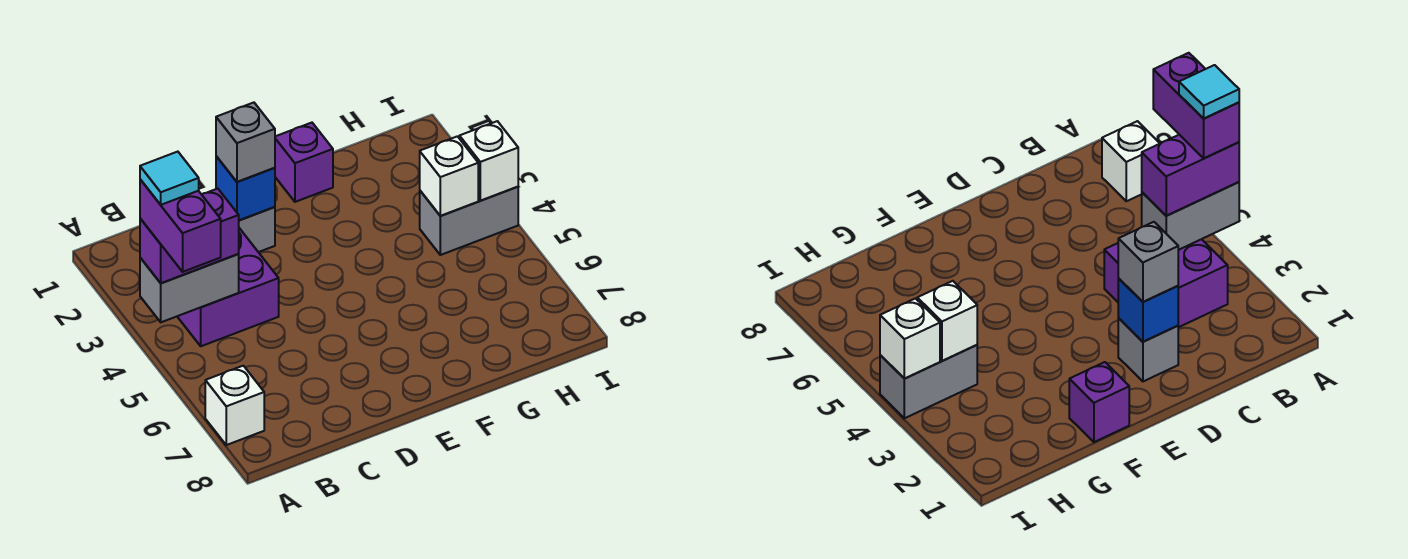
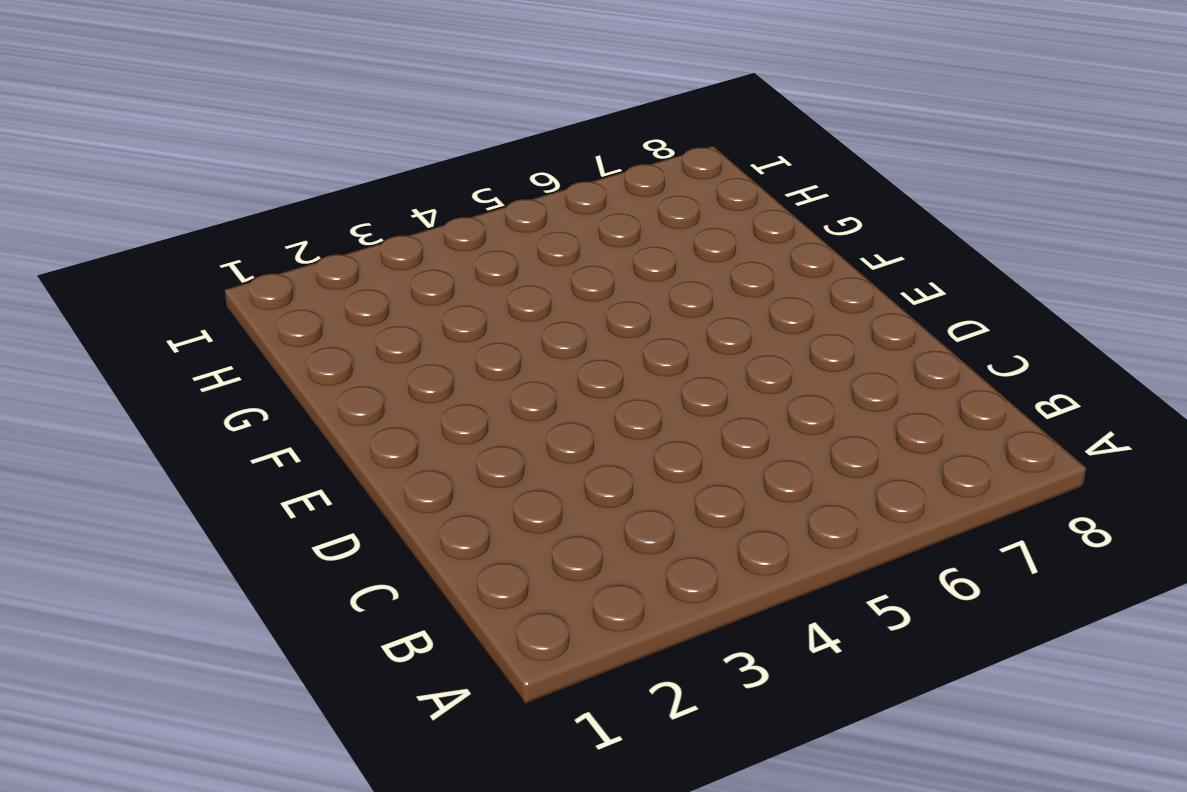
none -> white brick A7 level 1
none -> purple brick B3:C4 level 1
none -> grey brick D2 level 1

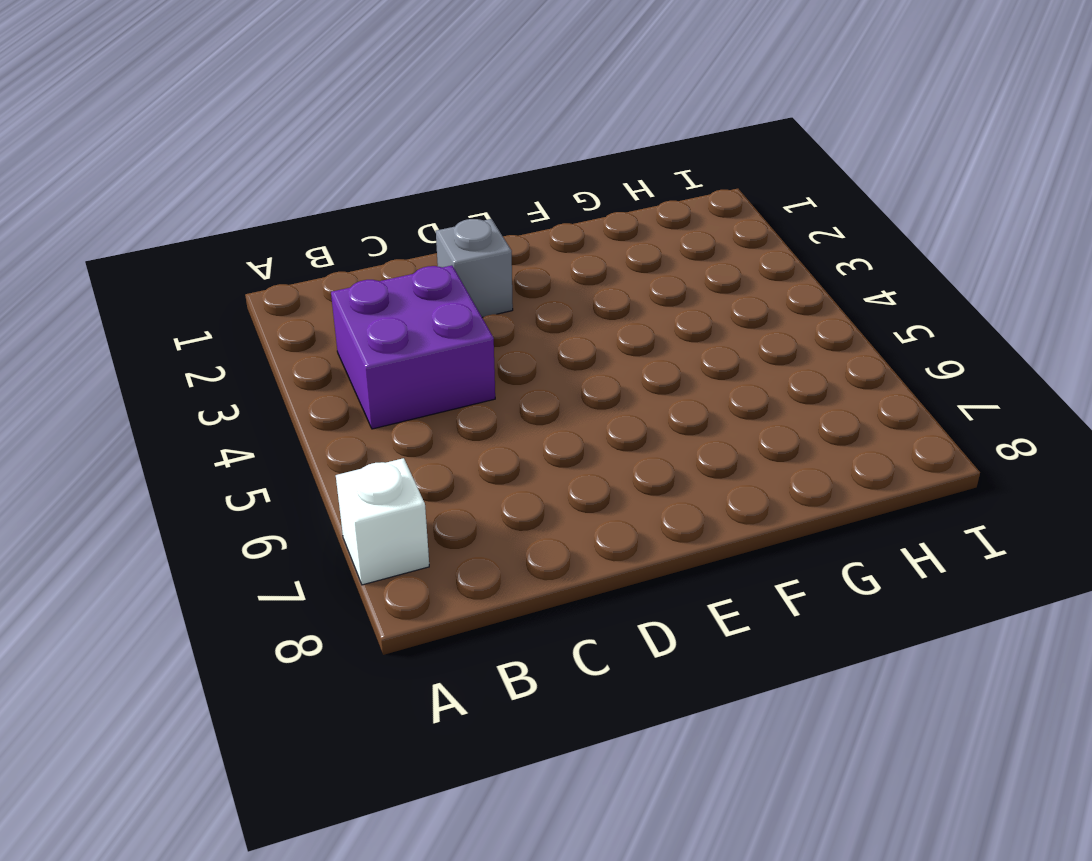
none -> purple brick F1 level 1
none -> grey brick H4:I4 level 1
none -> grey brick A4:B4 level 2

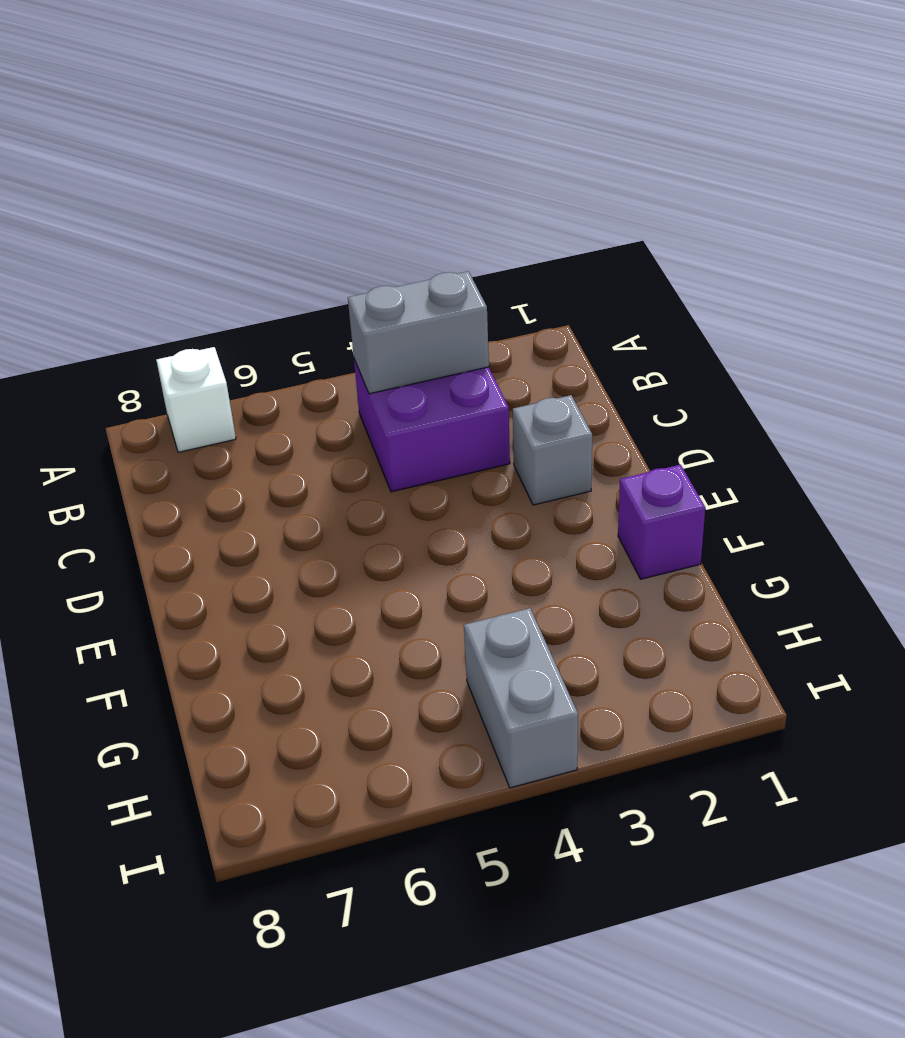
grey brick B3:B4 level 2 -> grey brick A4:B4 level 2
none -> blue brick D2 level 2
none -> white brick H4 level 2
none -> white brick I4 level 2

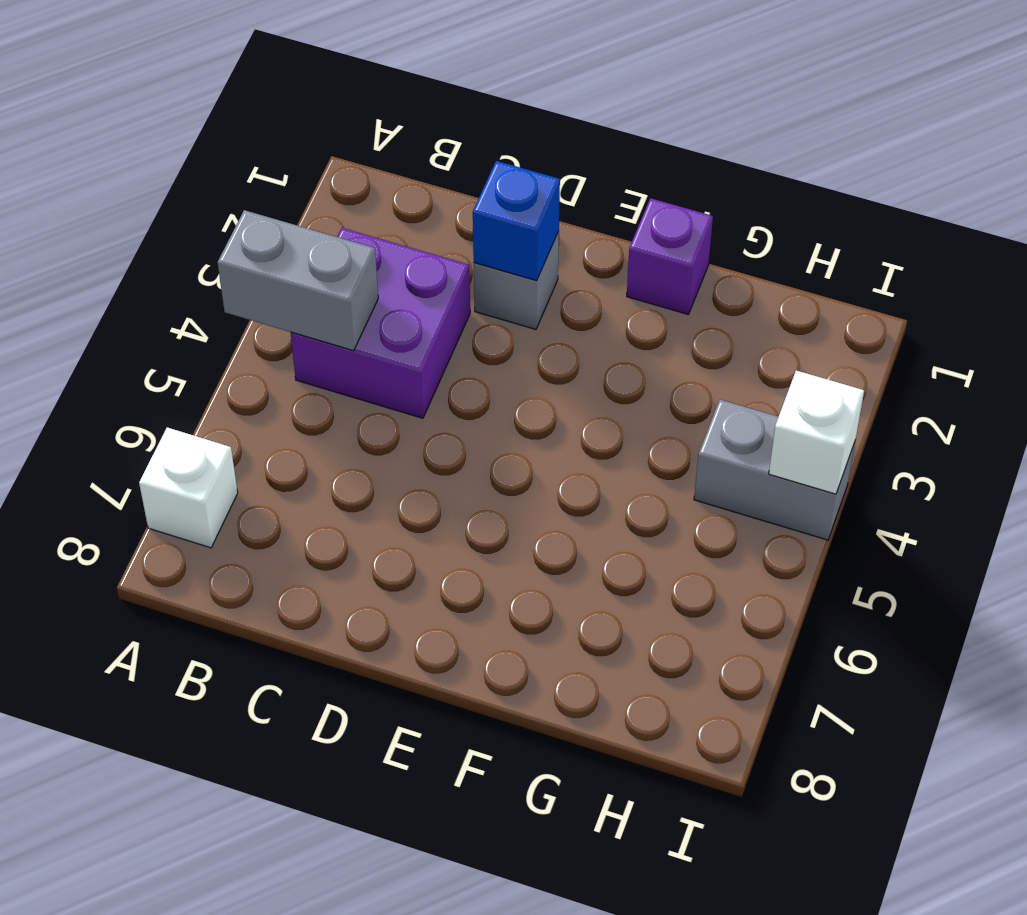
none -> white brick H4 level 2
none -> purple brick A4:B4 level 3
none -> grey brick D2 level 3

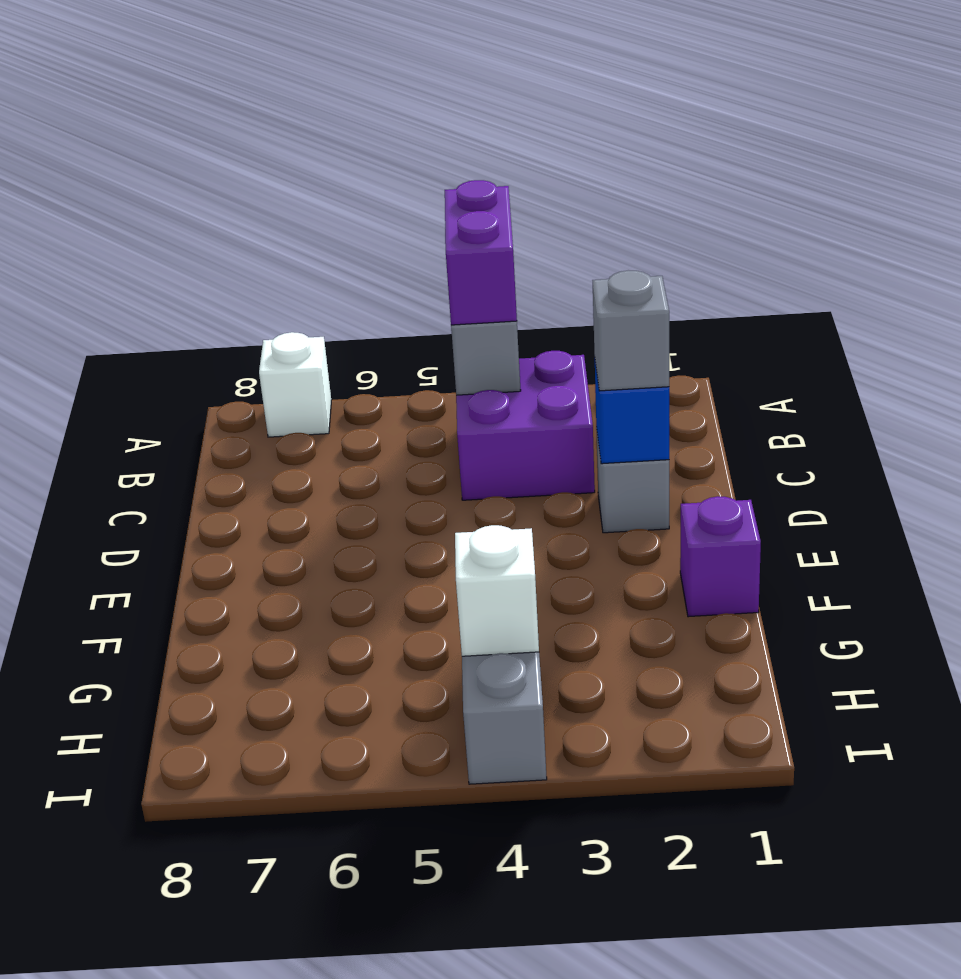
none -> white brick I4 level 2
none -> purple brick A4:A5 level 4
none -> cyan tile A4 level 5

